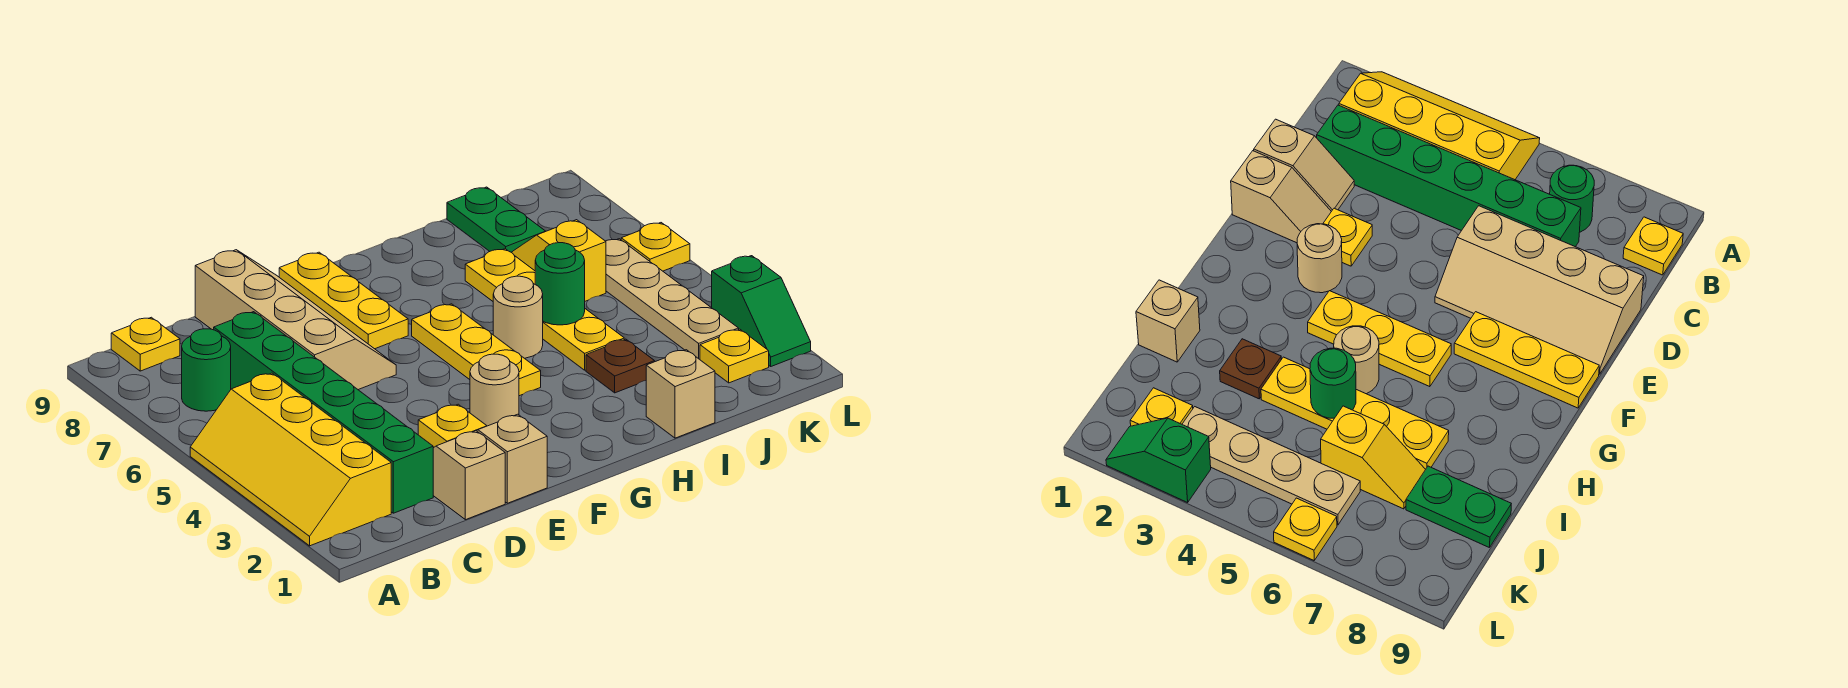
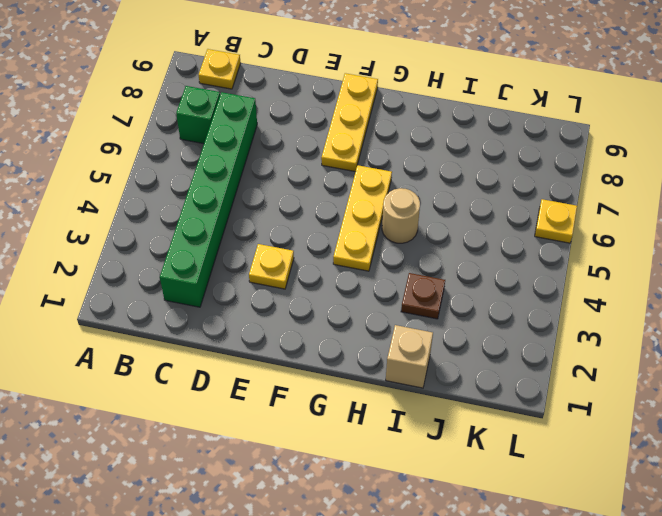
green brick B7 level 1 -> green round brick B7 level 1
none -> yellow slope A2:B5 level 1 top B
none -> tan slope D1:D2 level 1 top 1
none -> tan slope D6:E9 level 1 top D

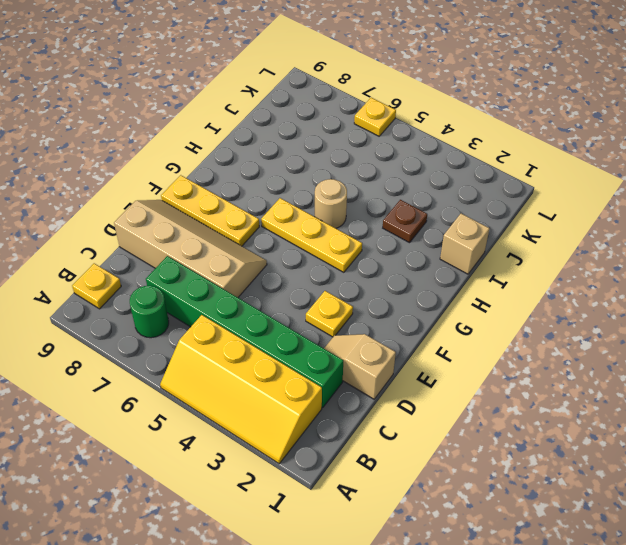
none -> tan slope E1:E2 level 1 top 1
none -> tan round brick F3 level 1
none -> yellow plate I4:I7 level 1

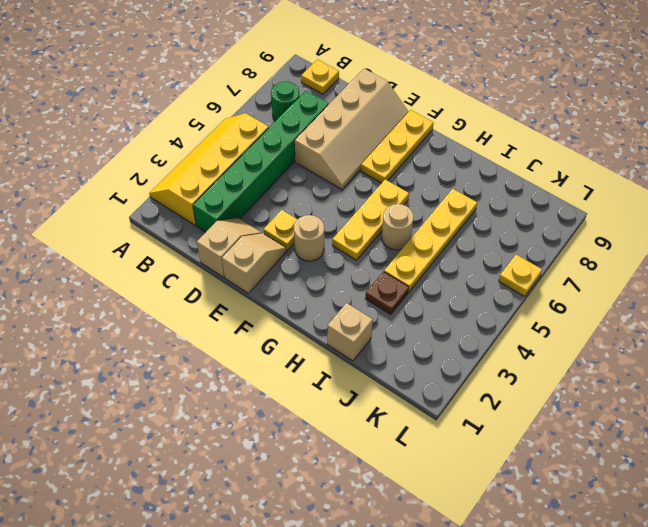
none -> yellow slope J6:J7 level 1 top 6
none -> green plate J8:J9 level 1
none -> yellow plate K2 level 1

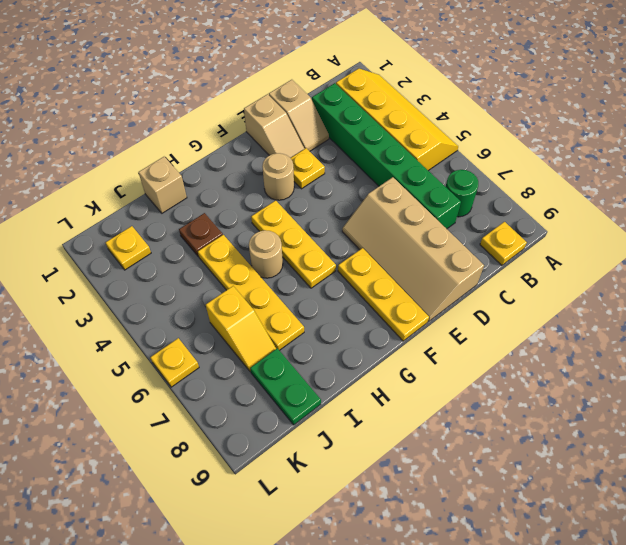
none -> tan plate K3:K6 level 1
none -> green slope L2:L3 level 1 top 3
none -> green round brick I5 level 2

